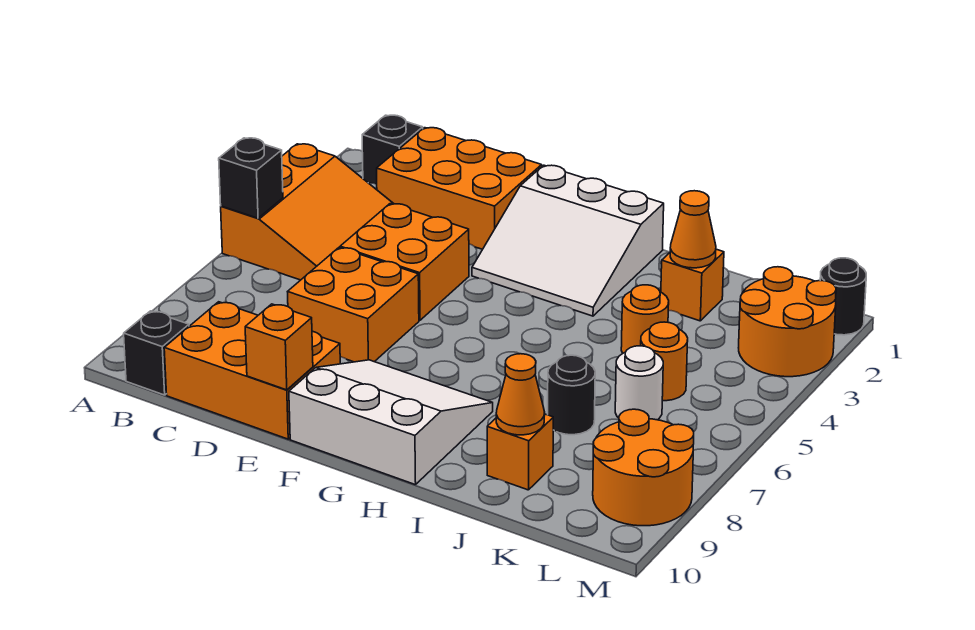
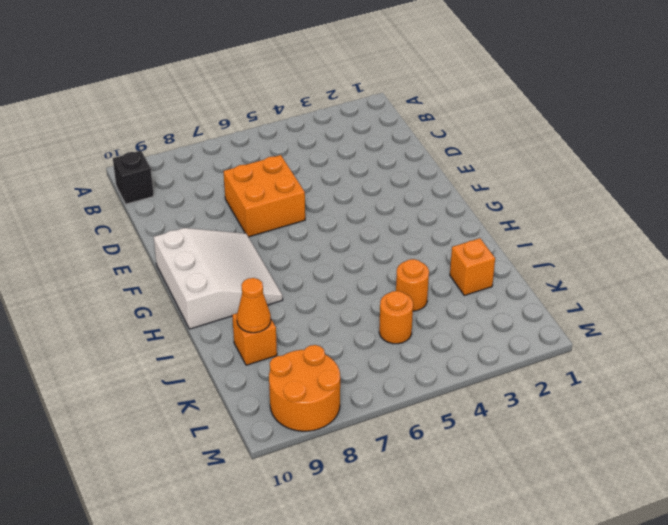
none -> orange slope A3:C5 level 1 top A
none -> black brick B1 level 1
none -> orange brick C1:E2 level 1

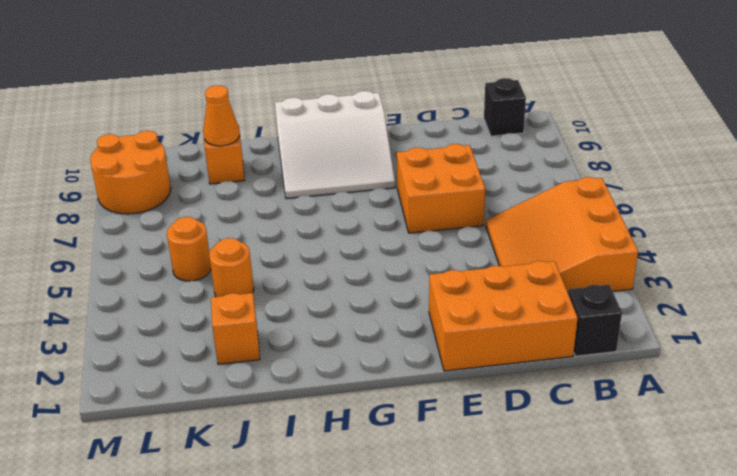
none -> orange brick C9:E10 level 1
none -> orange brick D4:E5 level 1
none -> white slope F1:H3 level 1 top 1

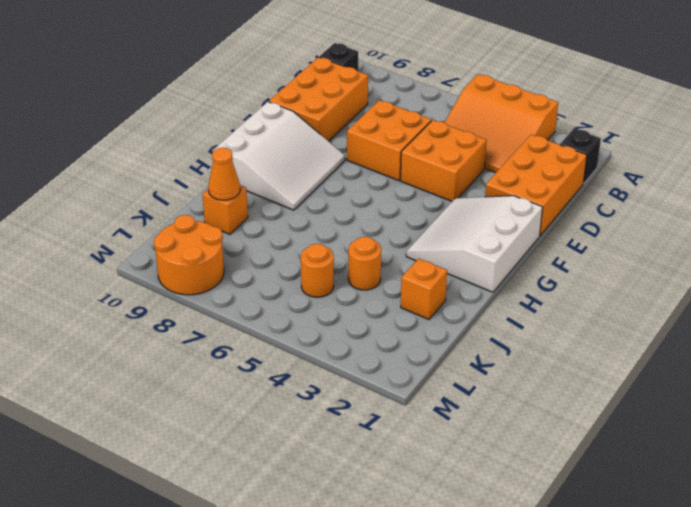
none -> black round brick J7 level 1
none -> white round brick K6 level 1
none -> orange round brick L2:M3 level 1

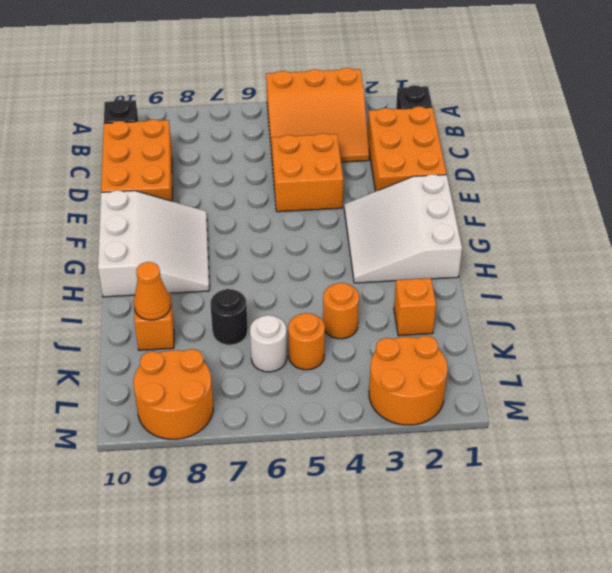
none -> orange brick D6:E7 level 1
none -> black round brick M1 level 1
none -> black brick A5 level 2

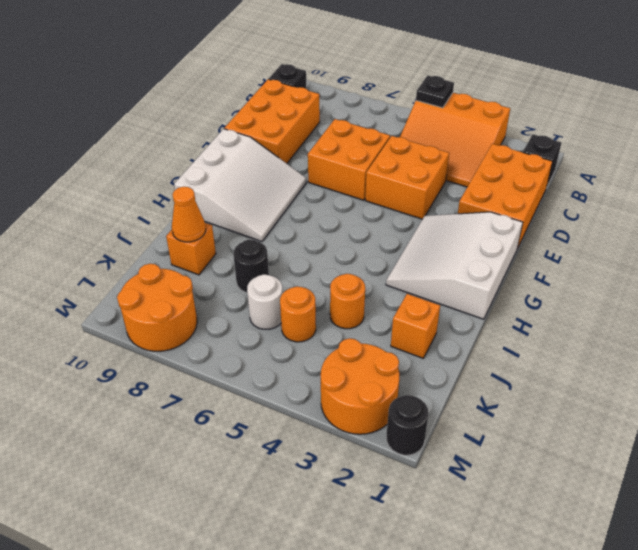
black plate A5 level 2 -> black brick A5 level 2
none -> orange brick E10 level 2
none -> orange cone J2 level 2

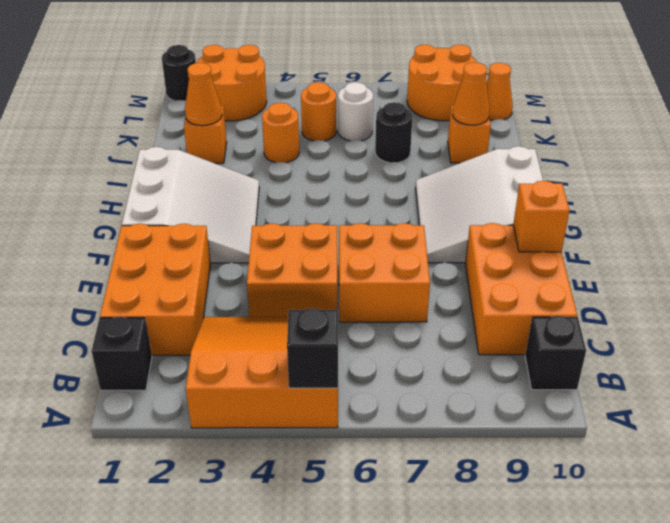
orange cone L10 level 1 -> none

